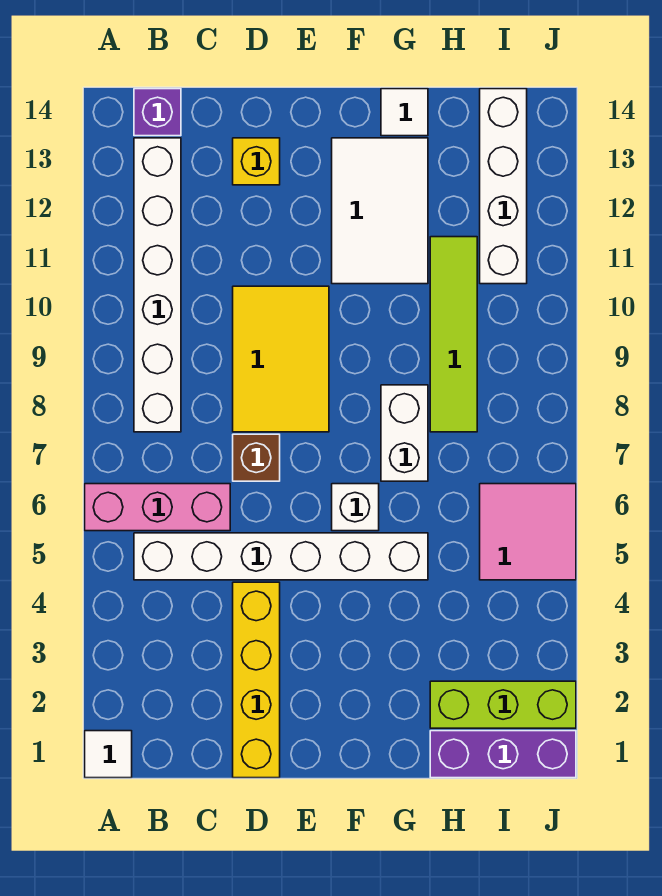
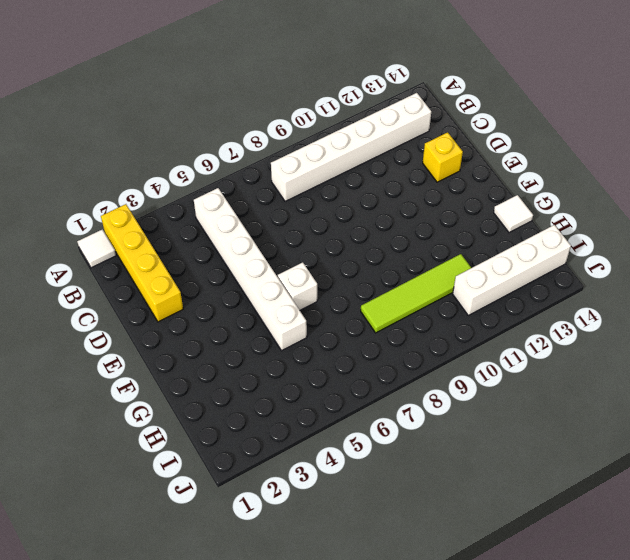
yellow brick A2:D2 level 1 -> yellow brick D1:D4 level 1
none -> pink brick A6:C6 level 1
none -> purple brick B14 level 1
none -> brown brick D7 level 1

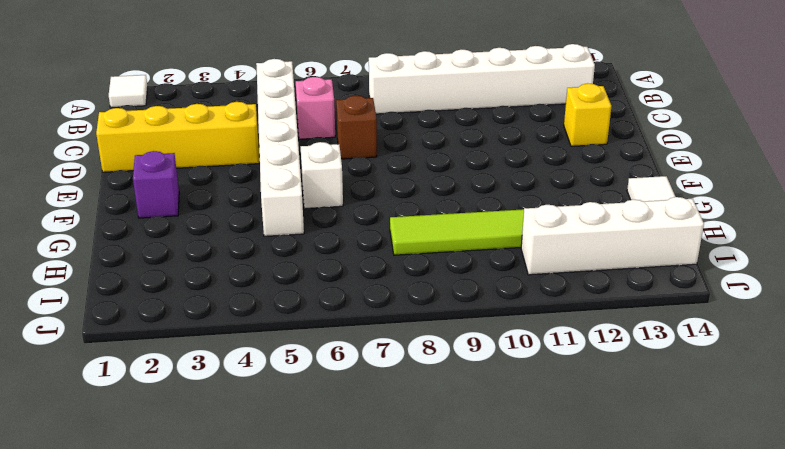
pink brick C6 level 1 -> pink brick A6:C6 level 1
purple brick F2 level 1 -> purple brick B14 level 1
none -> yellow tile D8:E10 level 1
none -> white tile F11:G13 level 1
none -> white brick G7:G8 level 1

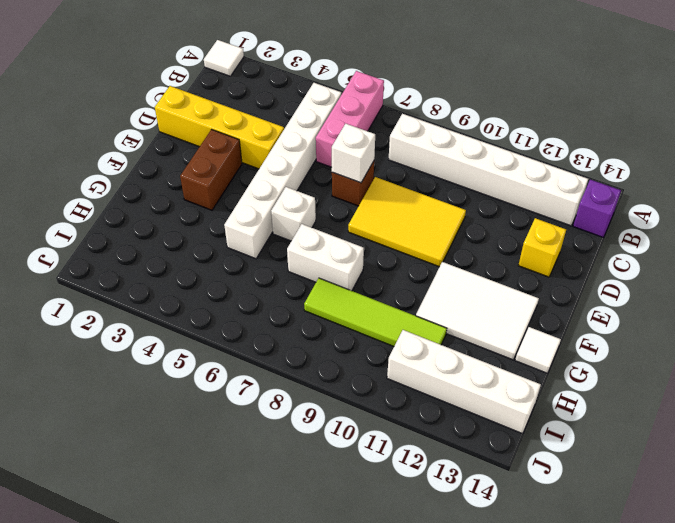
white brick D7 level 2 -> none
brown brick E3:F3 level 1 -> none
none -> purple brick H1:J1 level 1
none -> lime brick H2:J2 level 1
none -> pink tile I5:J6 level 1

